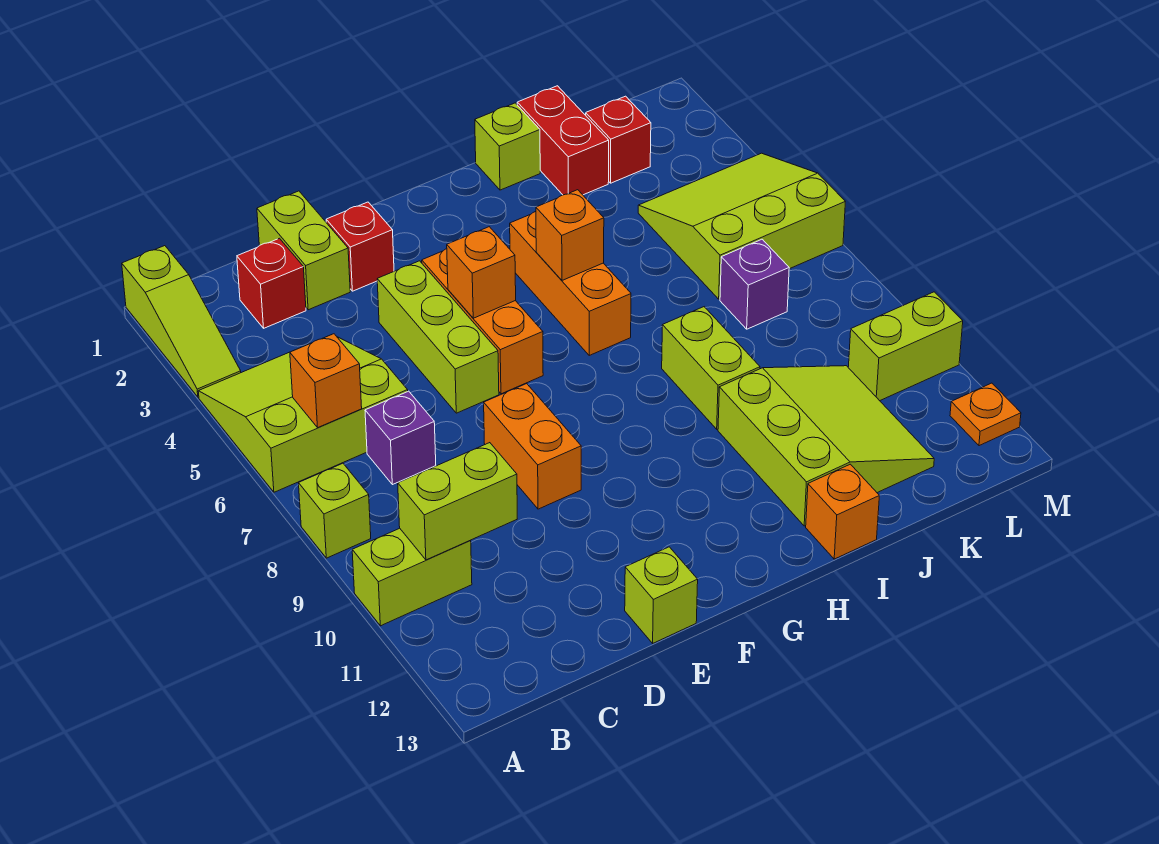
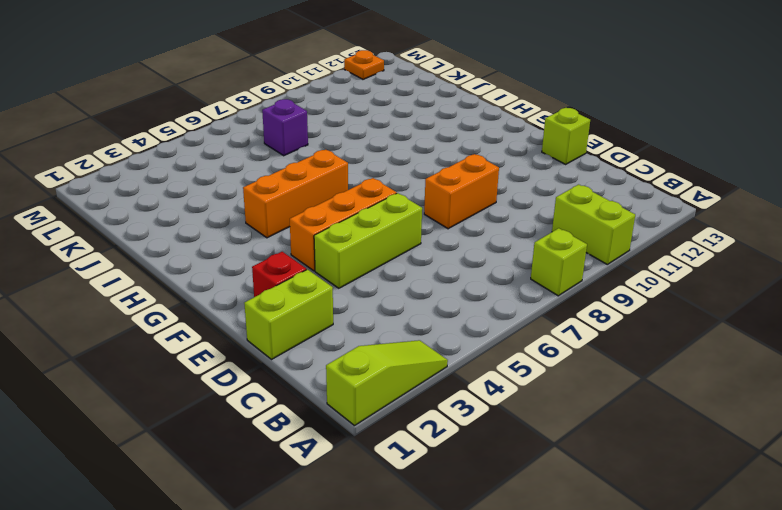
none -> lime slope A4:C6 level 1 top 6
none -> red brick C2 level 1
none -> purple brick C7 level 1

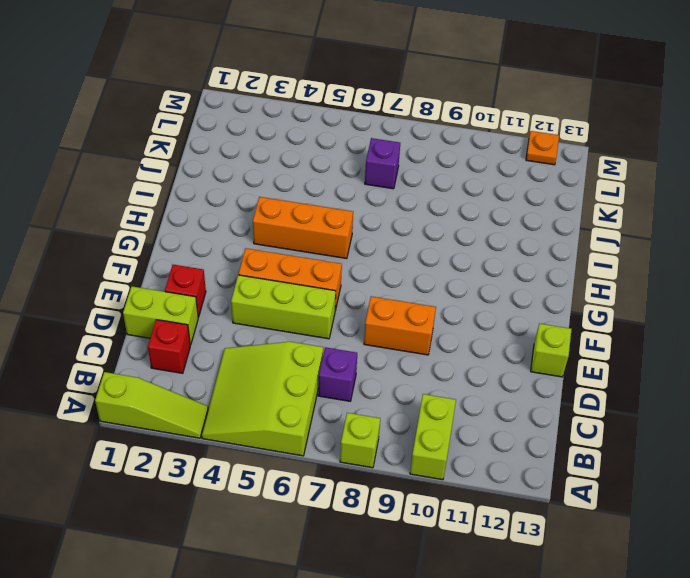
none -> lime brick I1 level 1
none -> lime brick I8:I9 level 1
none -> lime slope I10:K12 level 1 top I

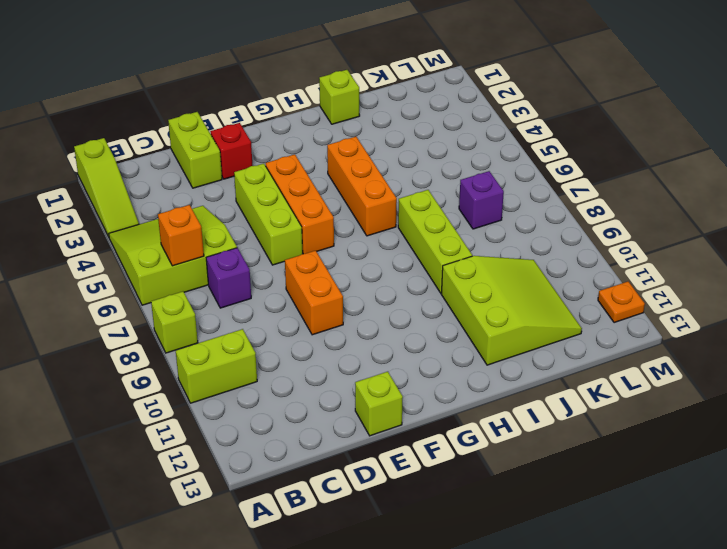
lime brick I7:I9 level 1 -> lime brick I8:I9 level 1
none -> red brick C2 level 1
none -> orange brick I13 level 1
none -> red brick J1:J2 level 1

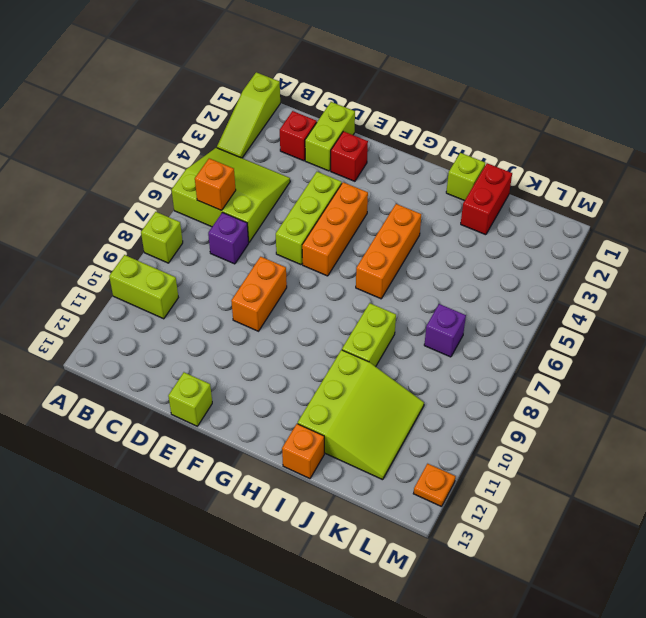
none -> red brick K2 level 1
none -> lime slope K4:M6 level 1 top 6
none -> lime brick L10:M10 level 1

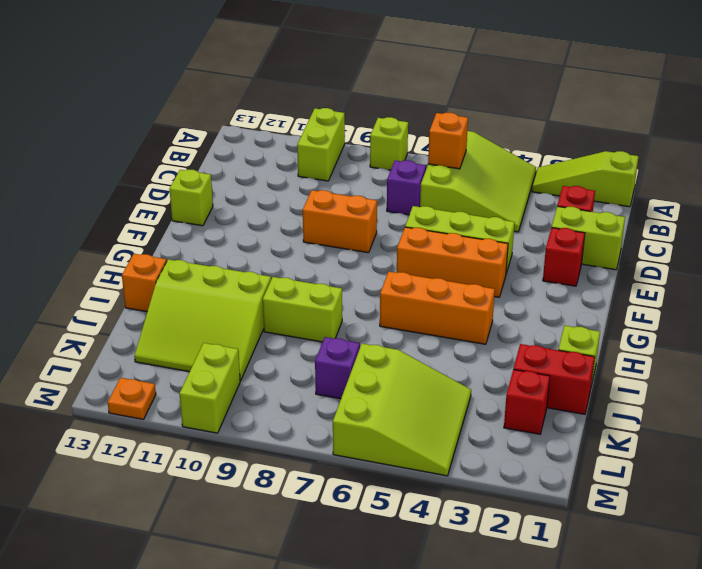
none -> lime brick B10:C10 level 2
none -> orange brick F5 level 2
none -> orange brick H5 level 2

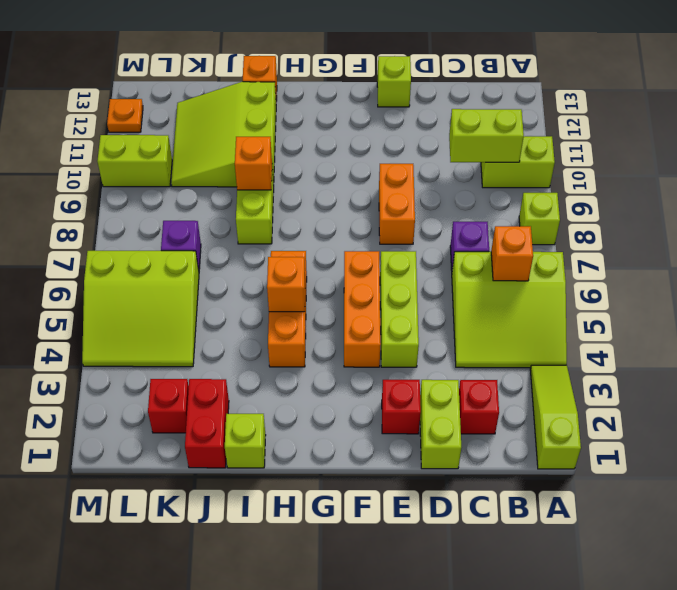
orange brick I9 level 2 -> orange brick F5 level 2

